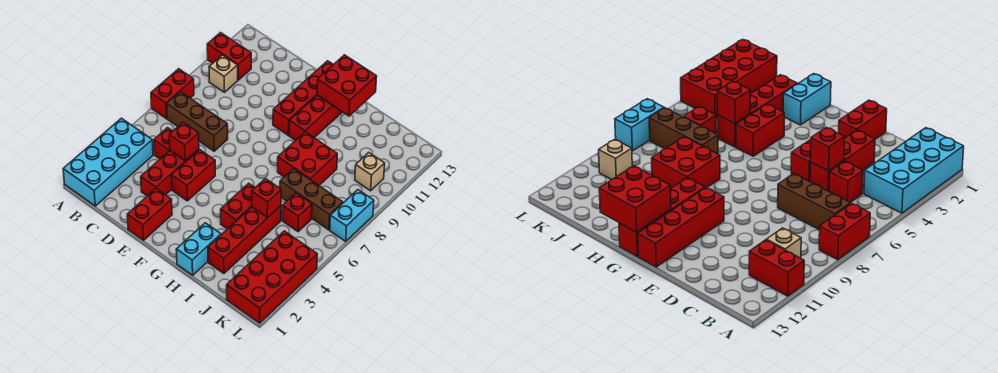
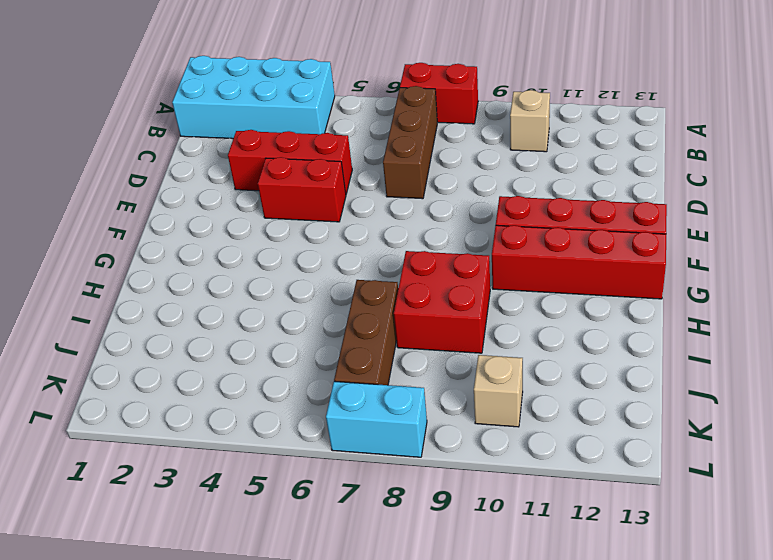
none -> red brick A11:B11 level 1
none -> red brick C5 level 1
none -> red brick E1:E2 level 1

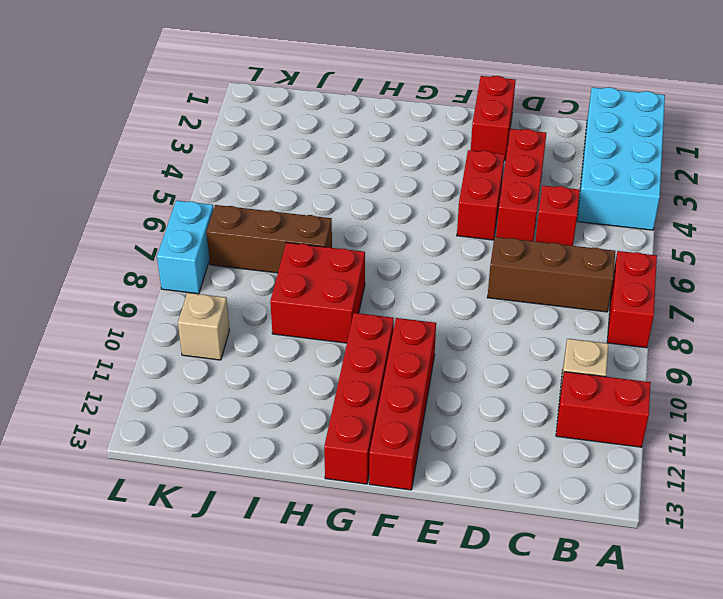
none -> cyan brick H1:H2 level 1
none -> red brick H4:H5 level 1
none -> red brick I2:I5 level 1

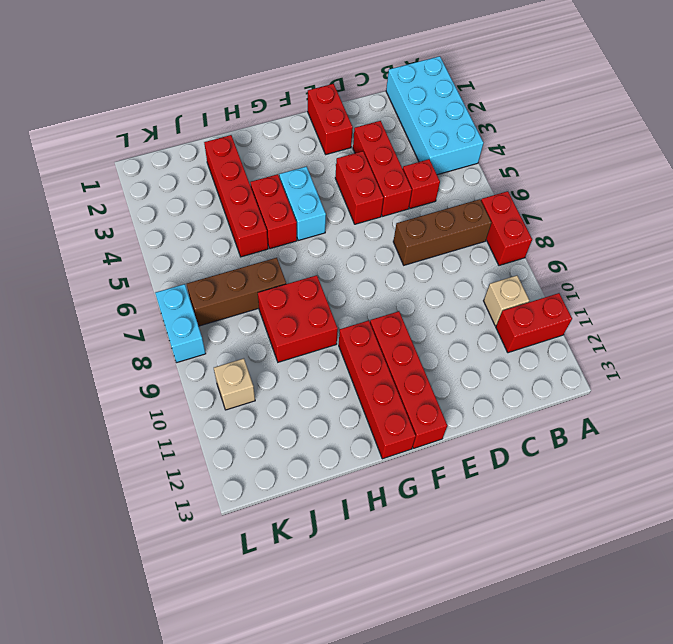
cyan brick G4:G5 level 1 -> cyan brick H1:H2 level 1
none -> red brick J6 level 1
none -> red brick K1:L4 level 1
none -> red brick D5 level 2

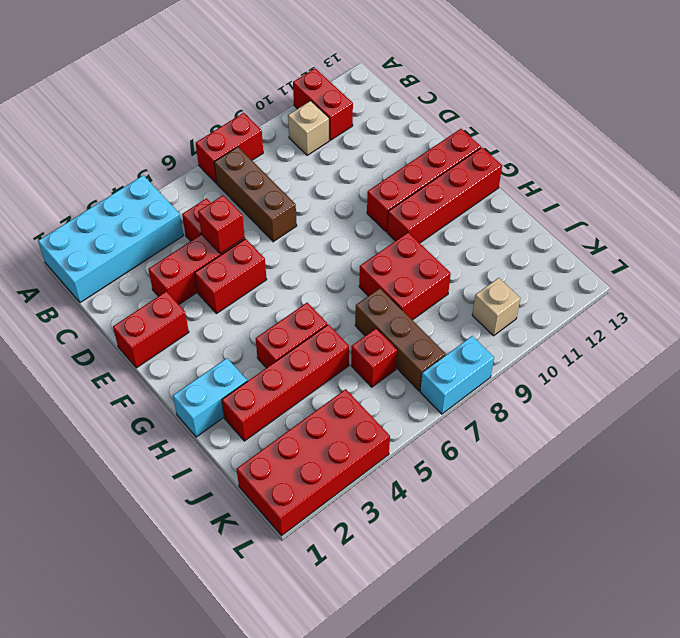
none -> red brick G12:H13 level 2
none -> red brick I5 level 2

